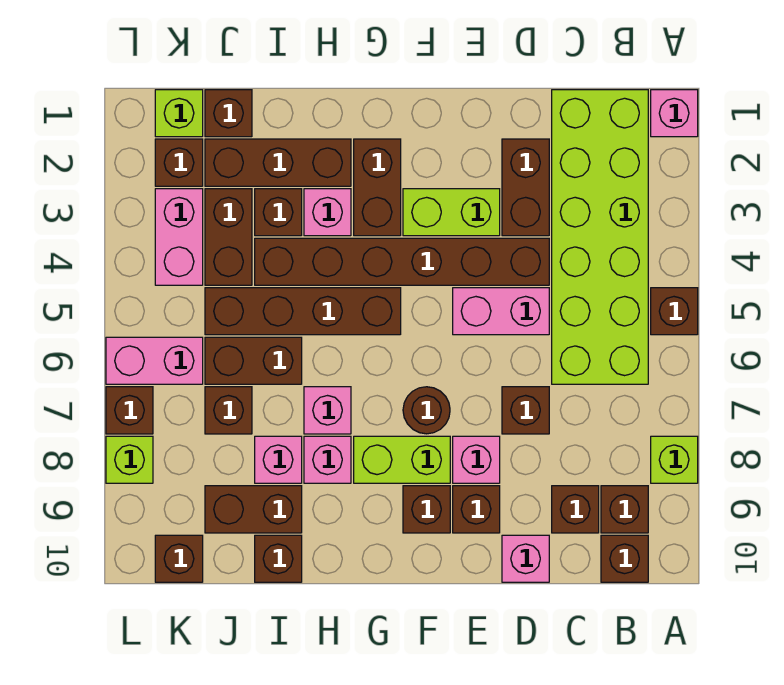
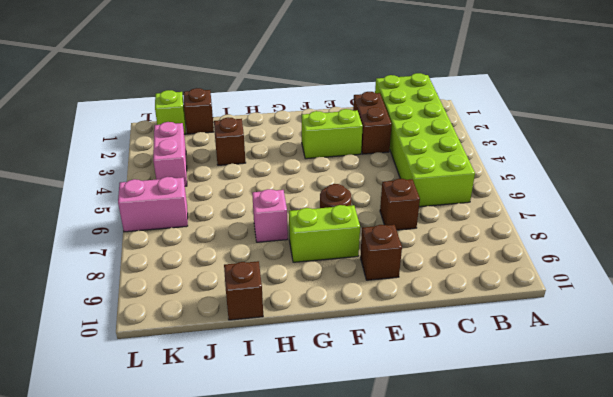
none -> pink brick A1 level 1
none -> brown brick A5 level 1
none -> lime brick A8 level 1
none -> brown brick B9 level 1

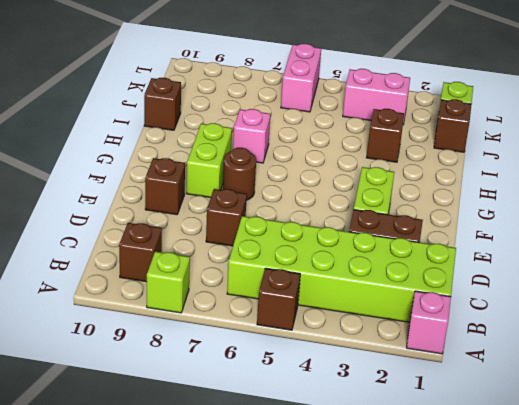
none -> brown brick B10 level 1
none -> brown brick C9 level 1
none -> brown brick D4:I4 level 1
none -> pink brick D5:E5 level 1

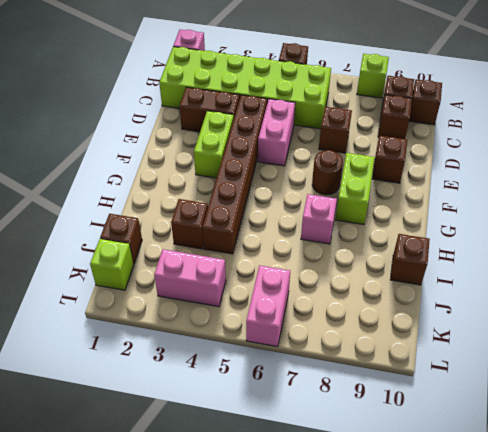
none -> pink brick D10 level 1
none -> pink brick E8 level 1
none -> brown brick F9 level 1
none -> brown brick G2:G3 level 1

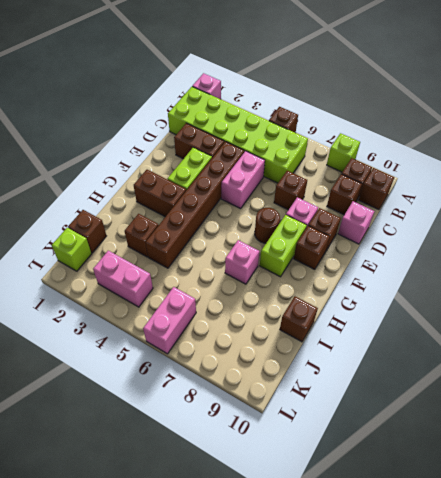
none -> brown brick G5:J5 level 1
none -> brown brick H2:J2 level 1
none -> pink brick H3 level 1
none -> pink brick H8 level 1

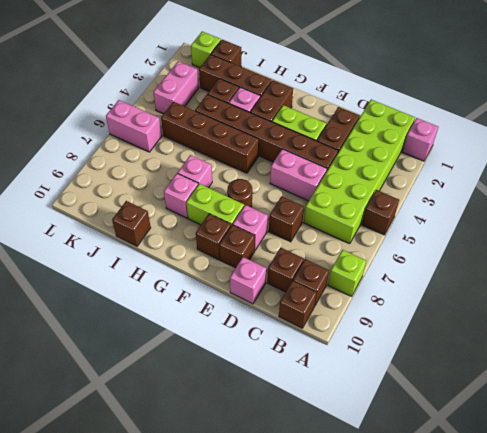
none -> brown brick I6:J6 level 1
none -> pink brick I8 level 1
none -> brown brick I9:J9 level 1
none -> brown brick J3:J4 level 1

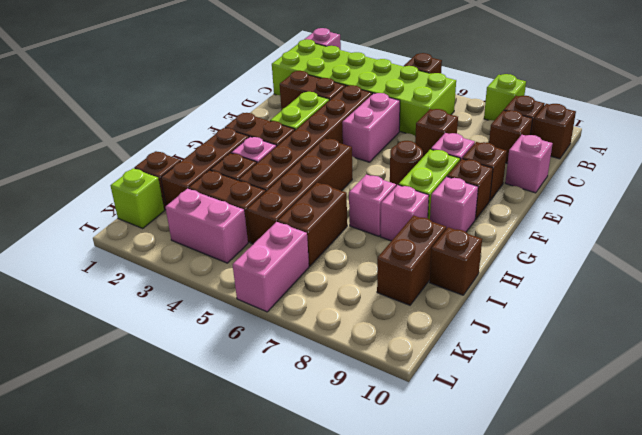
pink brick G9 level 1 -> pink brick I8 level 1
none -> brown brick J7 level 1
none -> brown brick K2 level 1
none -> brown brick K10 level 1
none -> brown brick L7 level 1

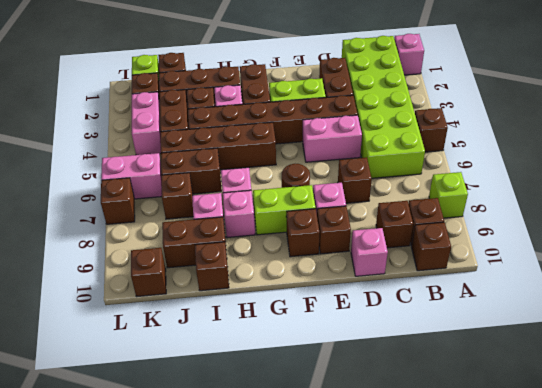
none -> lime brick L8 level 1

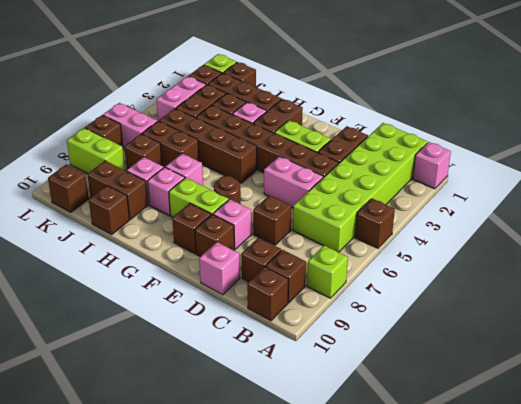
lime brick K8:L8 level 1 -> lime brick L8 level 1

